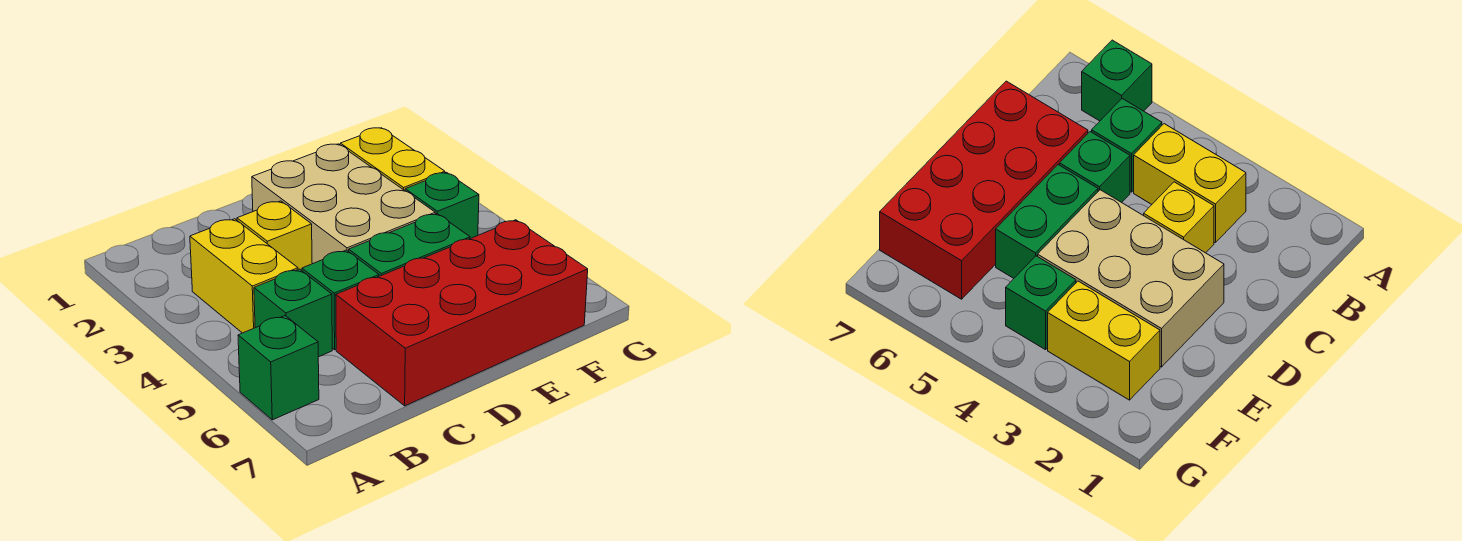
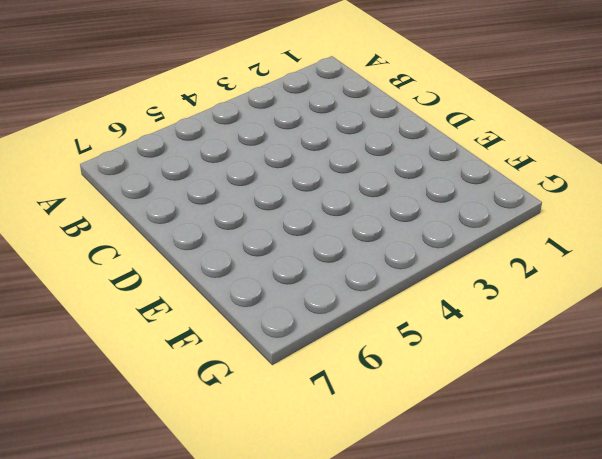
none -> green brick A6 level 1
none -> yellow brick B3:B4 level 1

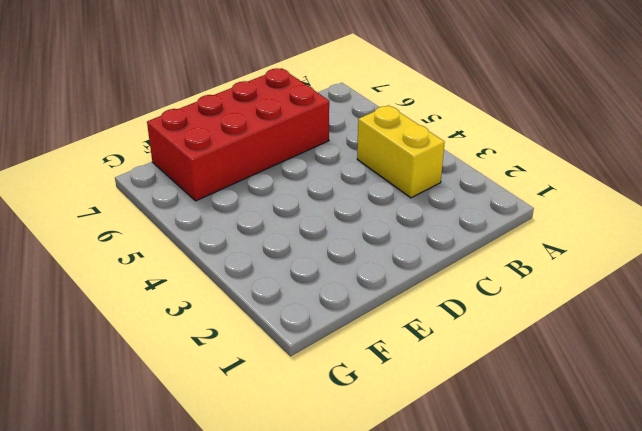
none -> green brick A6 level 1
none -> green brick B5 level 1

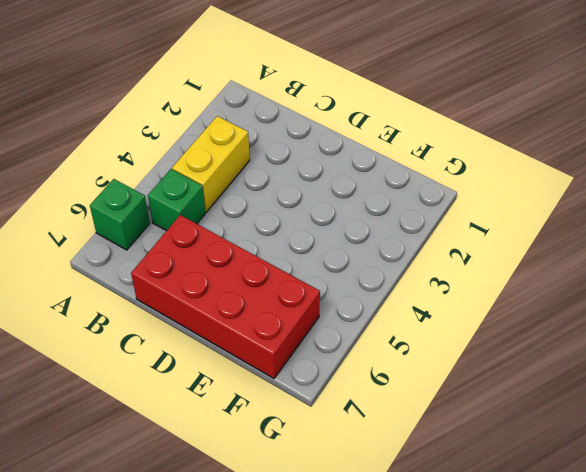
none -> yellow brick C3 level 1
none -> green brick C5 level 1

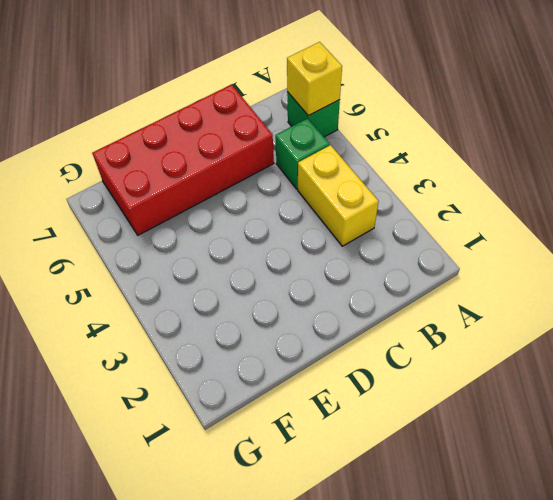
yellow brick A6 level 2 -> yellow brick C3 level 1
none -> green brick C5 level 1
none -> tan brick D2:E4 level 1

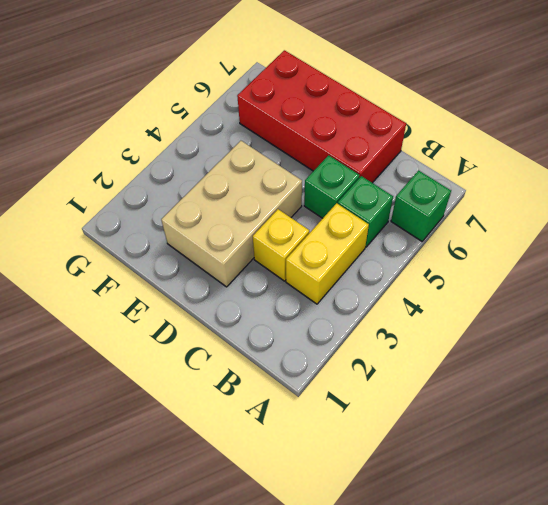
none -> green brick D5:E5 level 1
none -> yellow brick F2:F3 level 1

